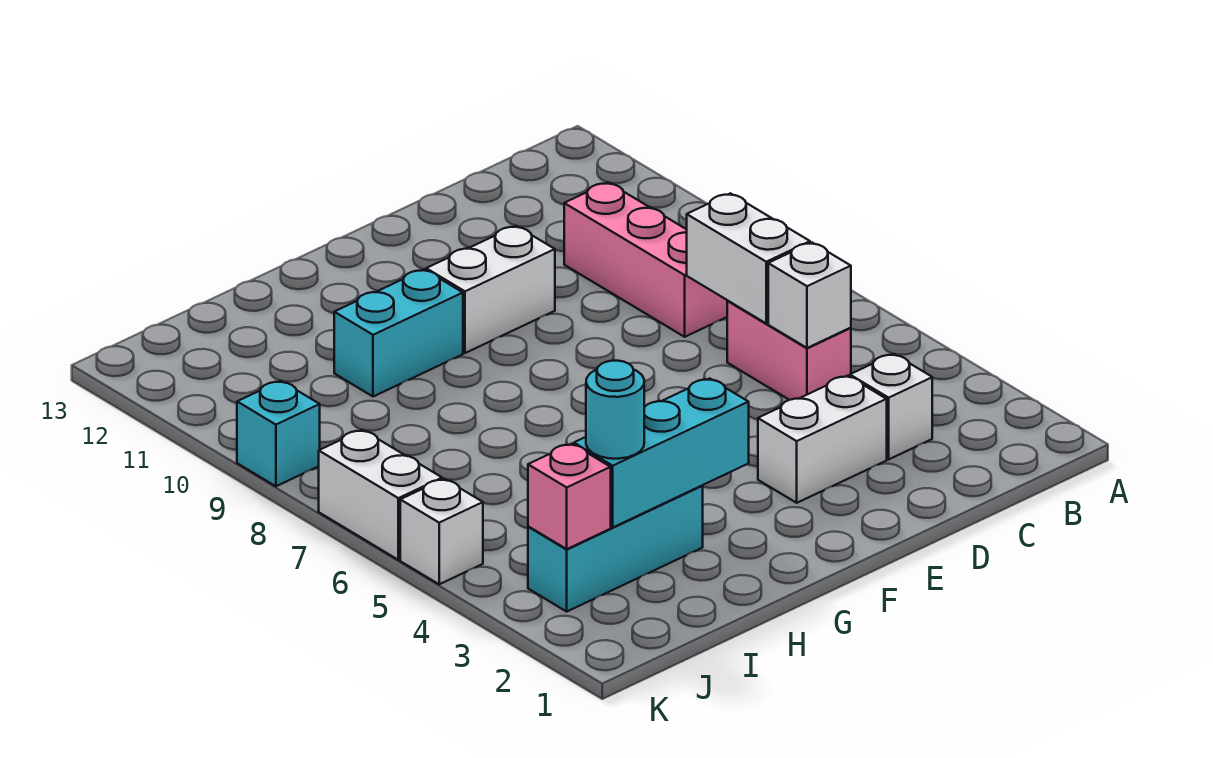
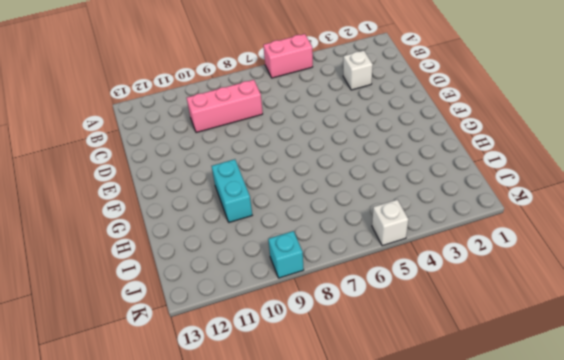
pink brick A5:A6 level 1 -> pink brick C5:C6 level 1
none -> white brick D3:E3 level 1
none -> white brick E10:F10 level 1
none -> cyan brick H3:J3 level 1

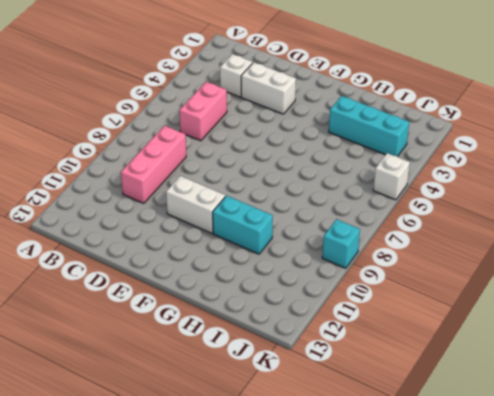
none -> white brick K6:K7 level 1
none -> white brick C5 level 2
none -> white brick C6:C7 level 2

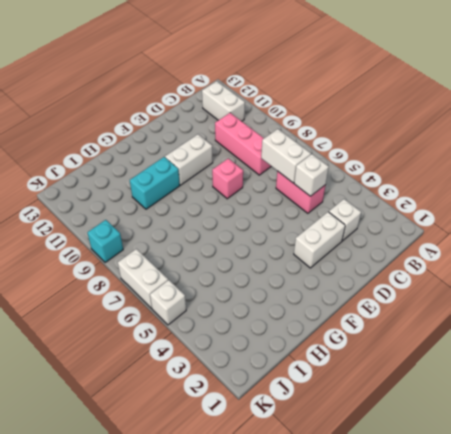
white brick B11:B12 level 1 -> none
pink brick E8 level 1 -> pink brick J3 level 2
none -> cyan brick H3:J3 level 1
none -> cyan brick G3:I3 level 2
none -> cyan round brick I3 level 3

